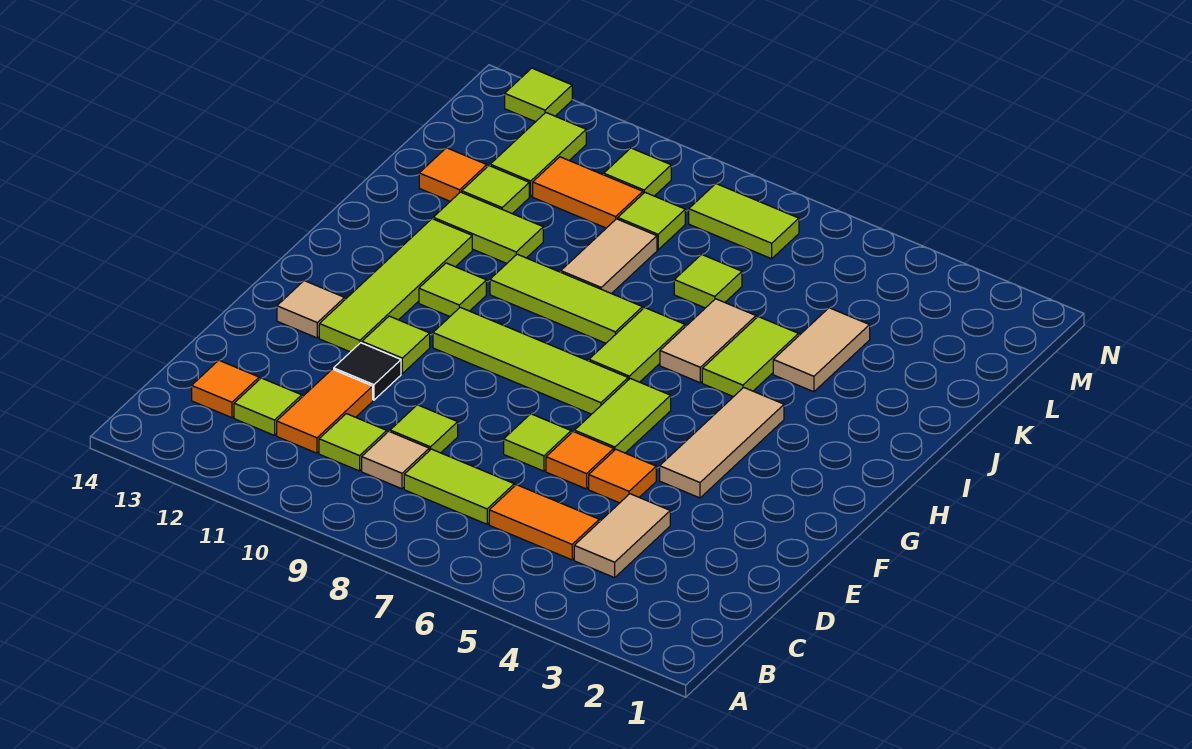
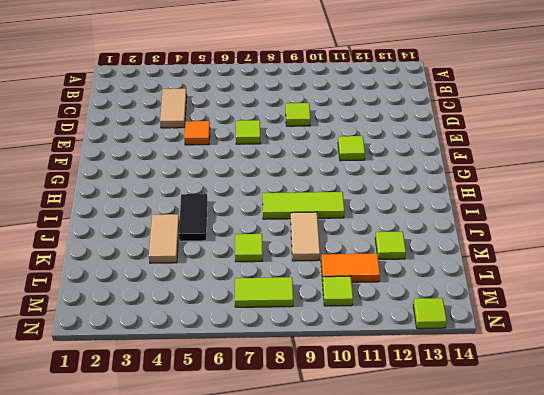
black tile I5:J5 level 1 -> lime tile I5:J5 level 1
none -> orange tile C5:C6 level 1
none -> lime tile C7:C8 level 1
none -> tan tile C9 level 1
none -> lime tile C10 level 1

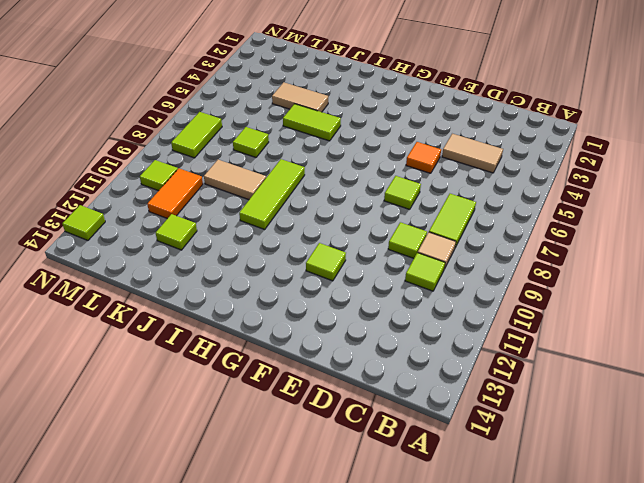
none -> orange tile C5:C6 level 1
none -> orange tile C11:D11 level 1
none -> lime tile C12 level 1
none -> orange tile C13 level 1

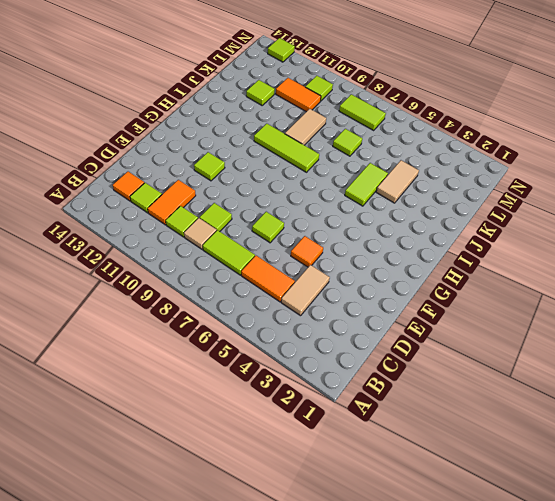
none -> orange tile E6 level 1
none -> black tile E11 level 1
none -> tan tile F4:H4 level 1
none -> lime tile F6:G6 level 1

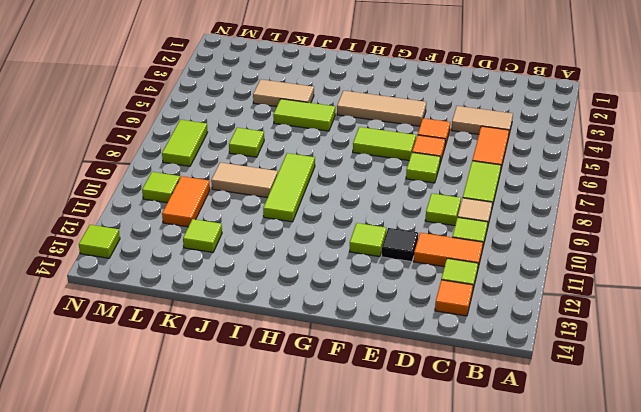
none -> lime tile F12:I12 level 1
none -> tan tile F13 level 1
none -> lime tile G7:G10 level 1
none -> lime tile H7:I7 level 1

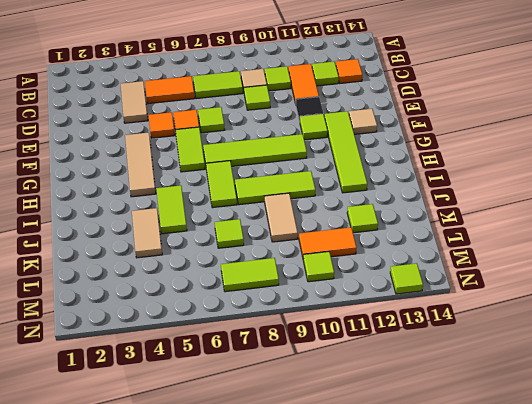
none -> lime tile H11 level 1
none -> tan tile I6:J6 level 1
none -> lime tile J11:J12 level 1
none -> orange tile K13 level 1

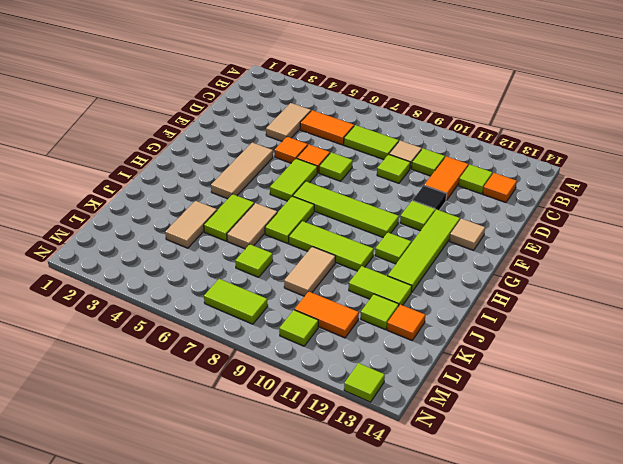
none -> lime tile L9 level 1
none -> lime tile L12:M12 level 1

